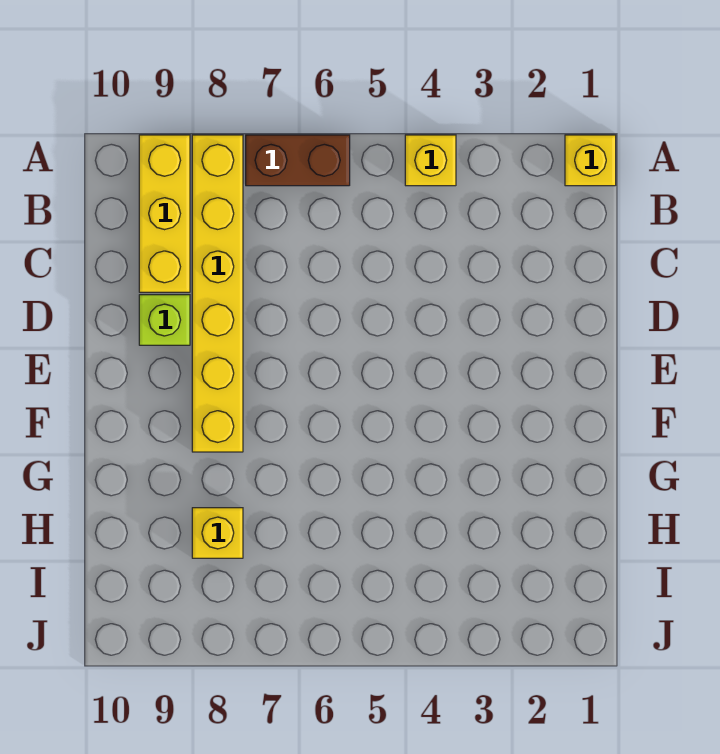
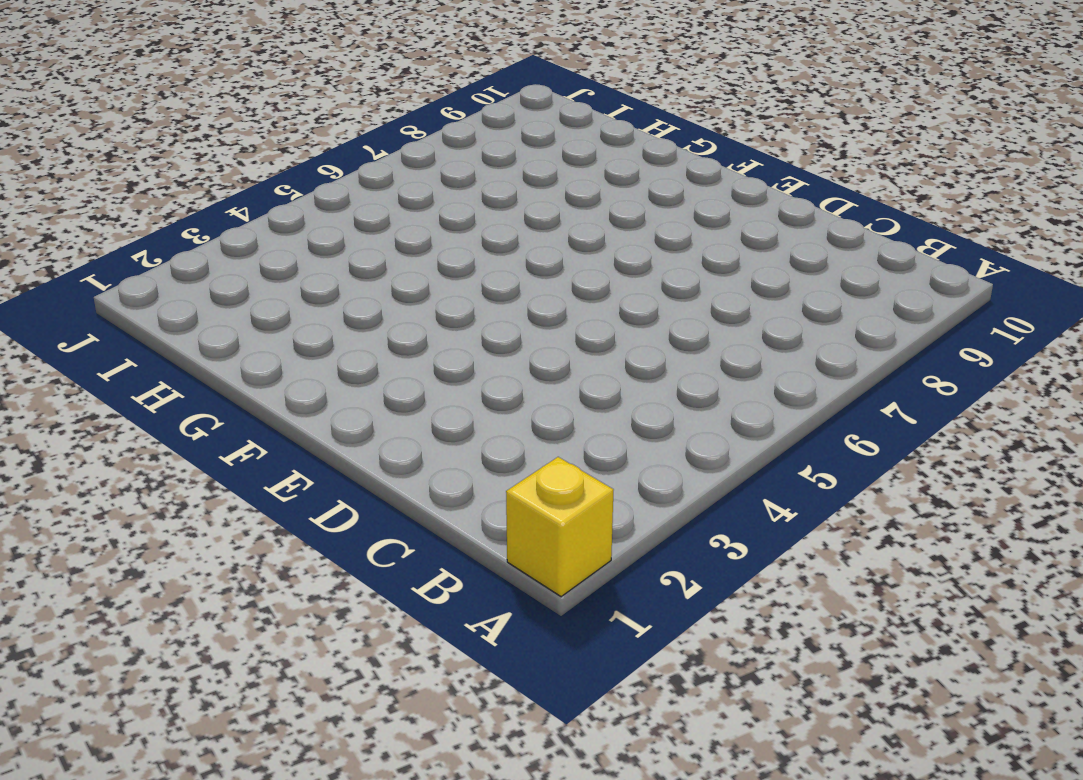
none -> yellow brick A4 level 1
none -> brown brick A6:A7 level 1

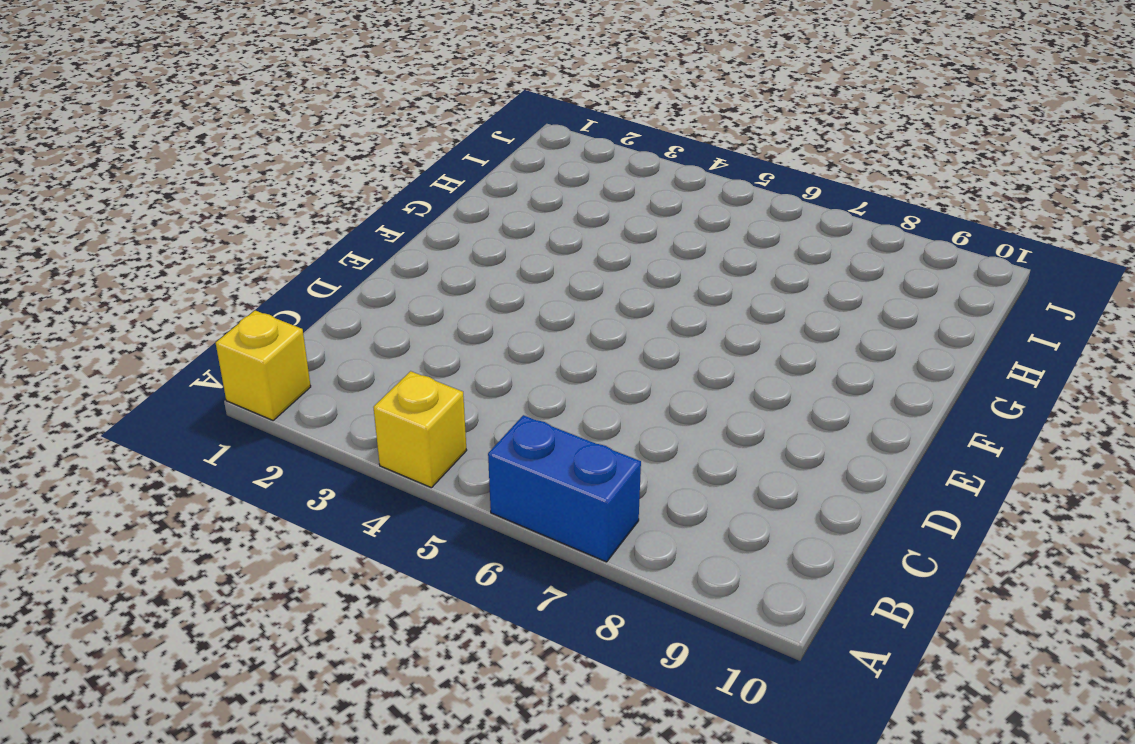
blue brick A6:A7 level 1 -> brown brick A6:A7 level 1
none -> yellow brick A8:F8 level 1
none -> yellow brick A9:C9 level 1

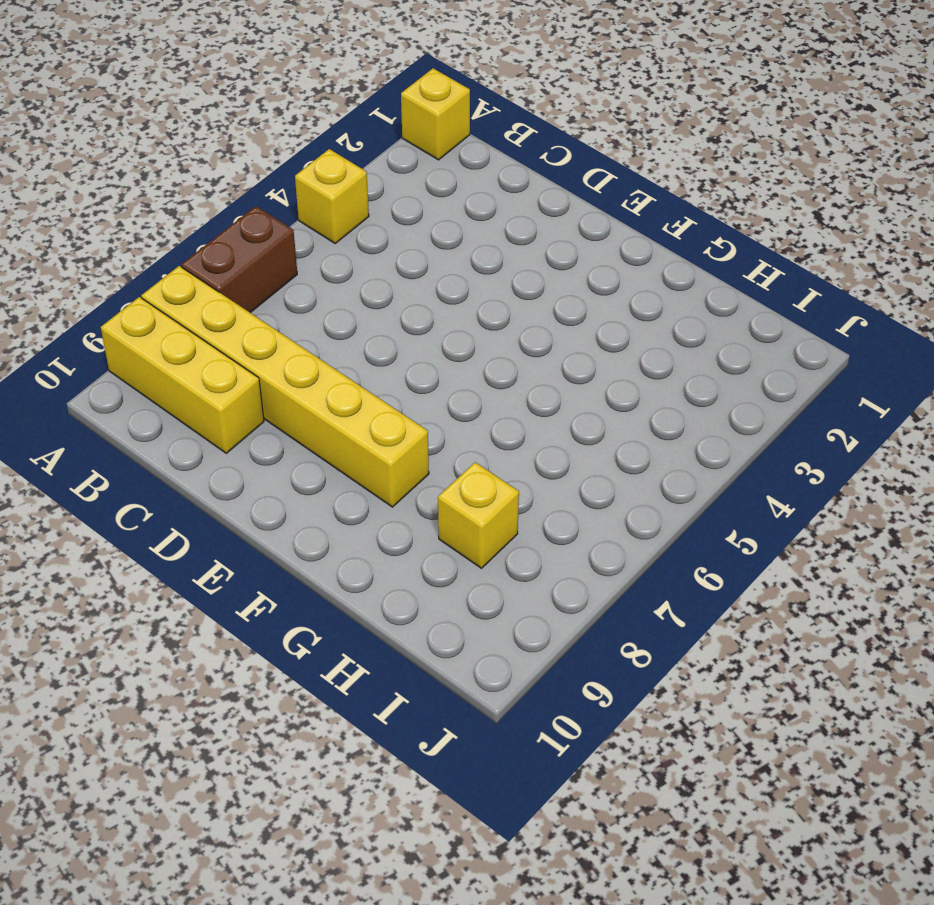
none -> lime brick D9 level 1

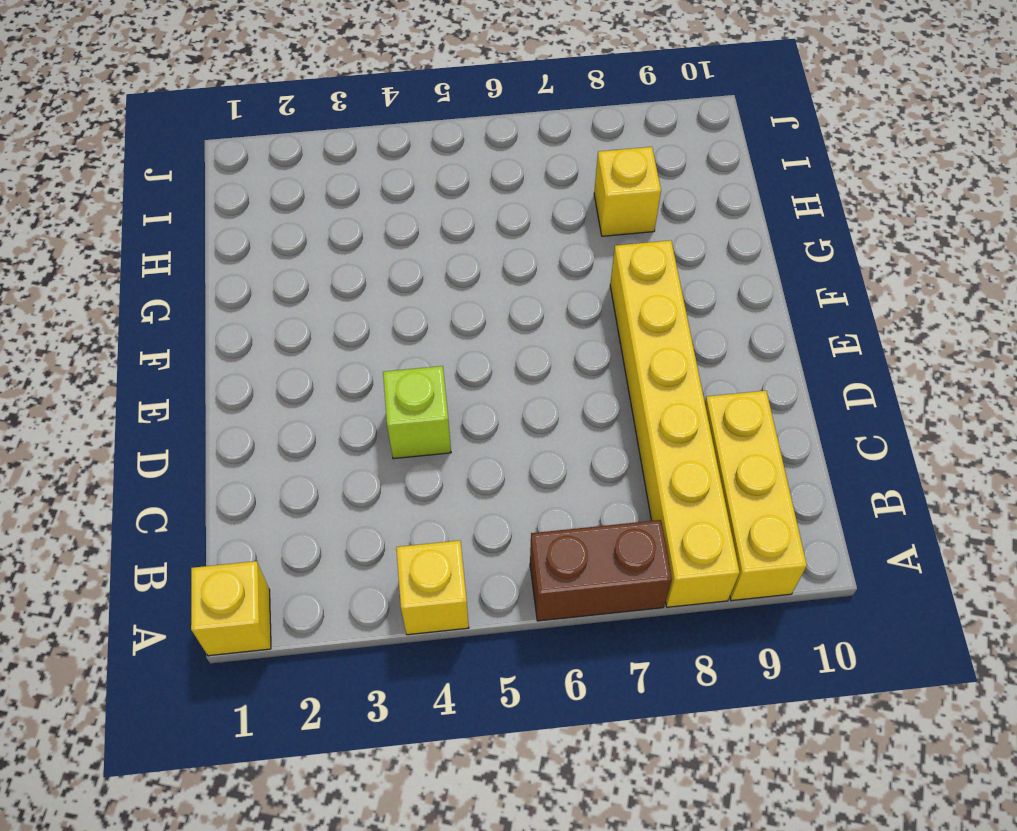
lime brick D4 level 1 -> lime brick D9 level 1

